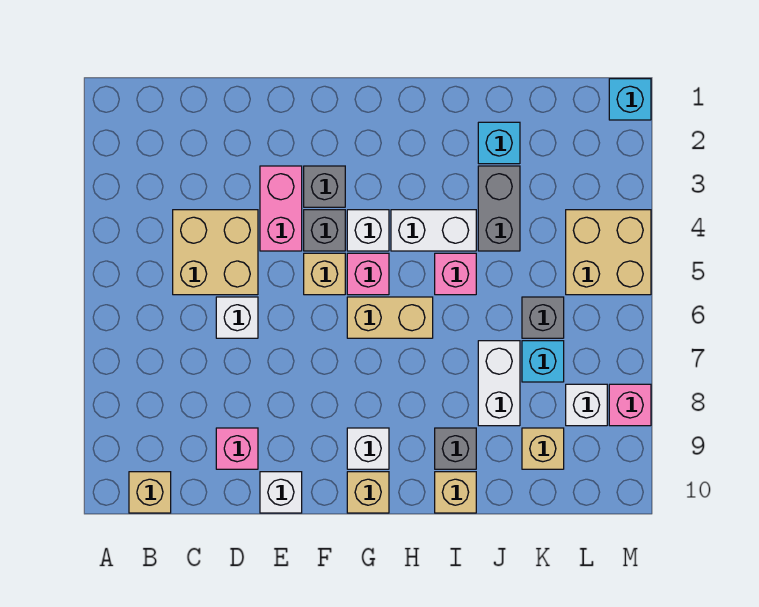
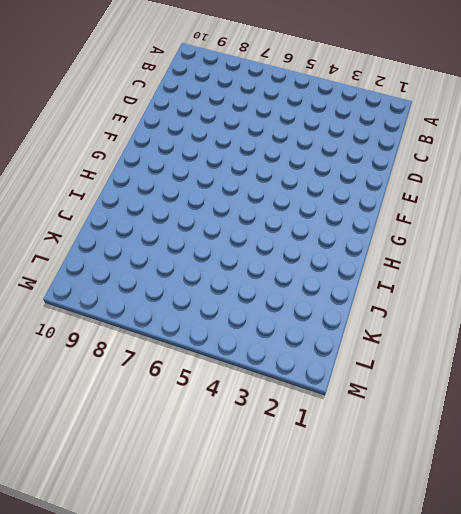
none -> tan brick B10 level 1
none -> tan brick C4:D5 level 1
none -> white brick D6 level 1

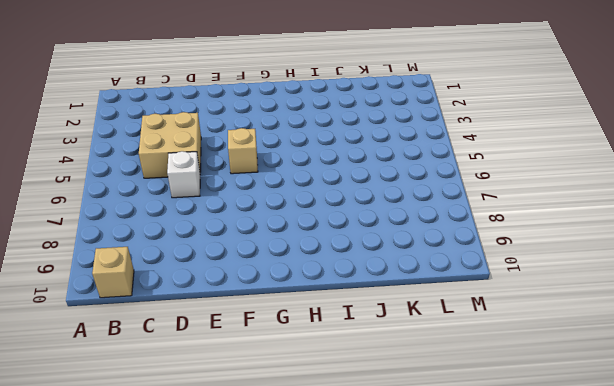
none -> pink brick D9 level 1
none -> pink brick E3:E4 level 1
none -> white brick E10 level 1

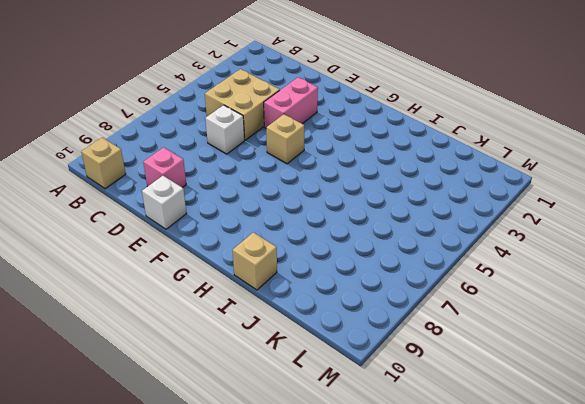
none -> grey brick F3 level 1
none -> grey brick F4 level 1
none -> white brick G4 level 1

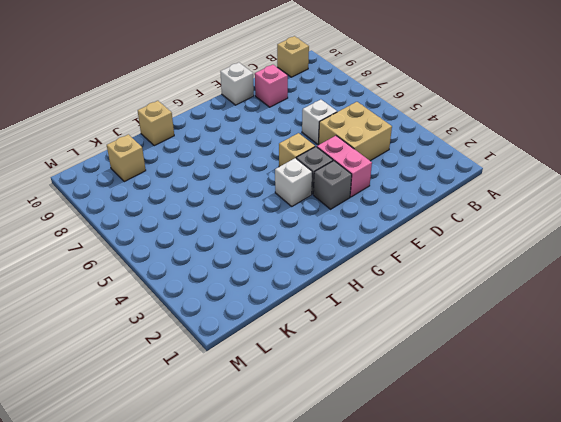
none -> pink brick G5 level 1
none -> tan brick G6:H6 level 1
none -> white brick G9 level 1

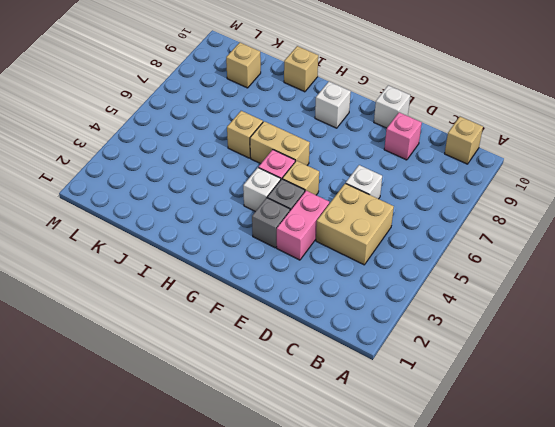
tan brick I6 level 1 -> tan brick G10 level 1
none -> white brick H4:I4 level 1
none -> pink brick I5 level 1
none -> grey brick I9 level 1

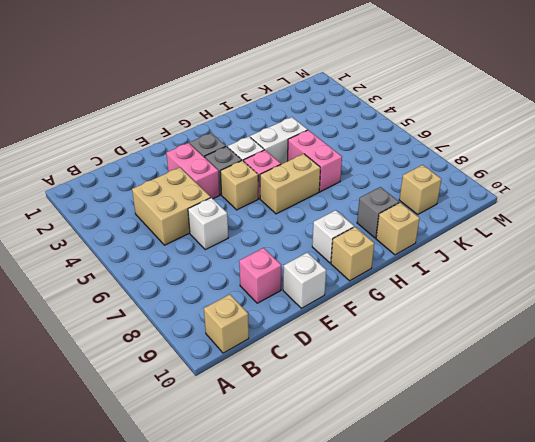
pink brick I5:I6 level 1 -> pink brick I5 level 1
none -> cyan brick J2 level 1
none -> grey brick J3:J4 level 1
none -> white brick J7:J8 level 1

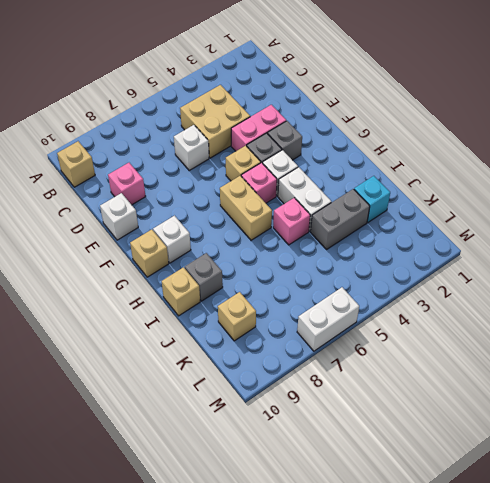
white brick M6:M7 level 1 -> white brick J7:J8 level 1
none -> grey brick K6 level 1
none -> cyan brick K7 level 1
none -> tan brick L4:M5 level 1

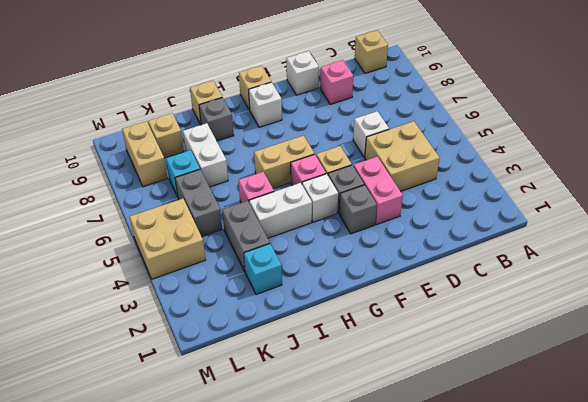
grey brick K5:K6 level 1 -> grey brick K6 level 1
tan brick L8:L9 level 1 -> white brick L8 level 1
none -> cyan brick M1 level 1
none -> pink brick M8 level 1

